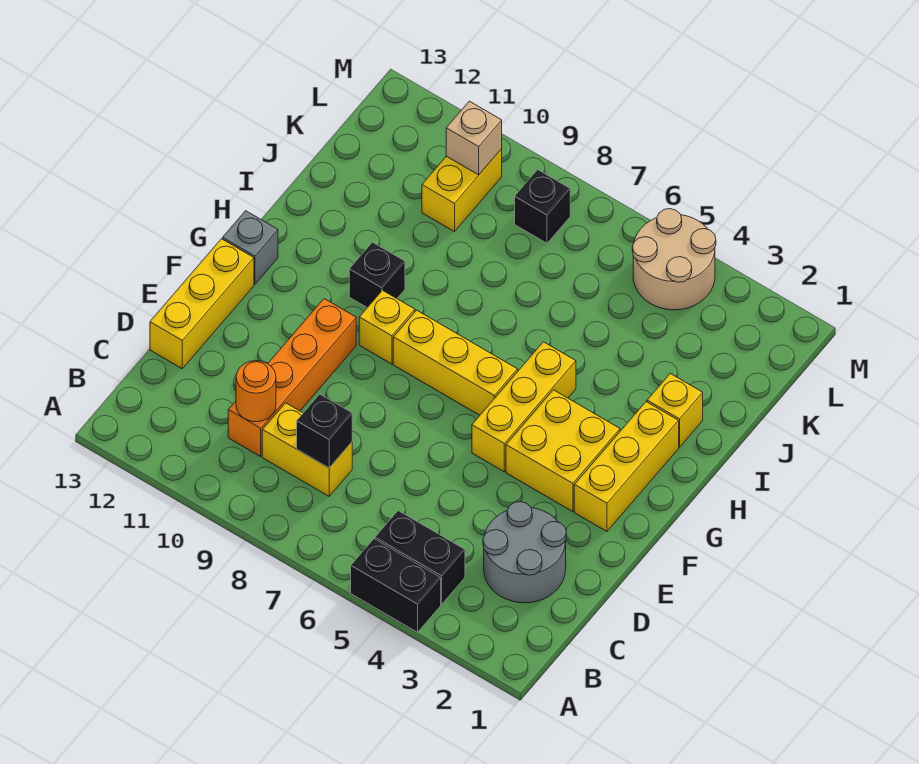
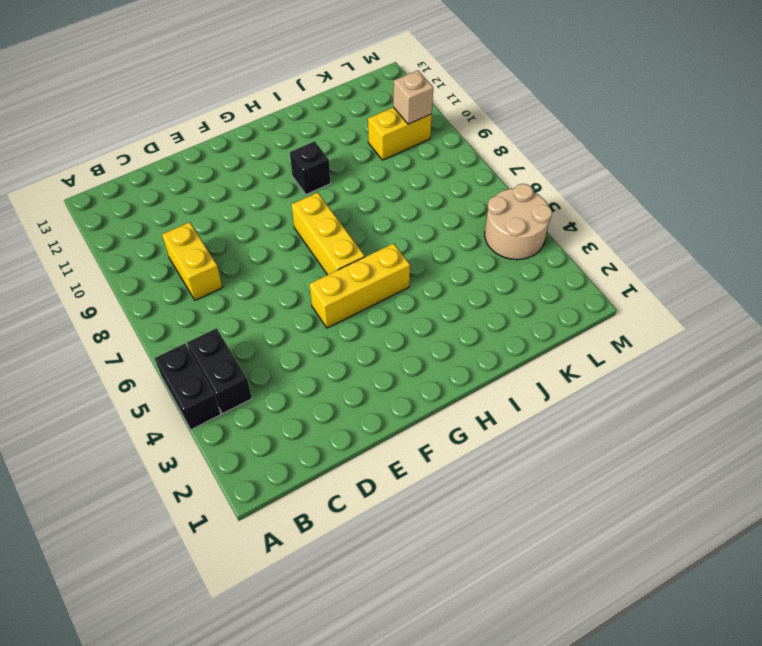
none -> grey round brick C2:D3 level 1
none -> orange brick C10:F10 level 1
none -> yellow brick D13:F13 level 1

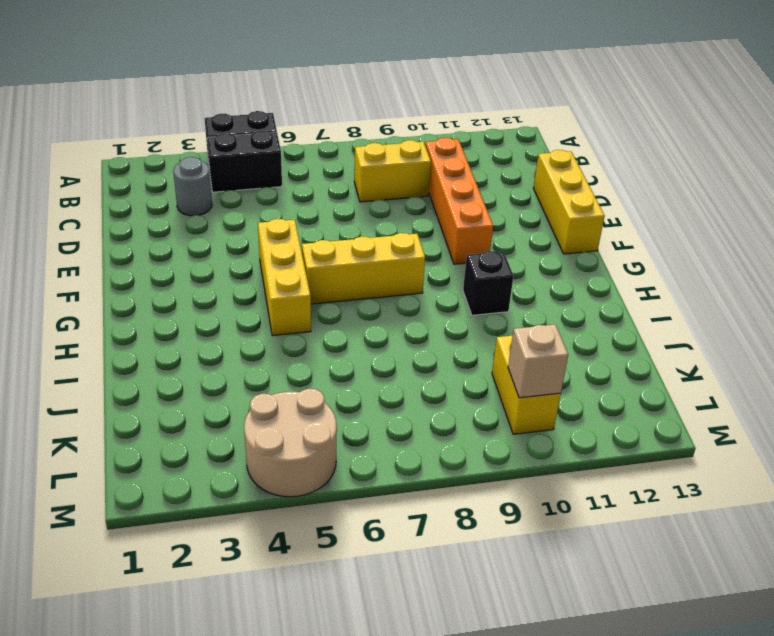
grey round brick C3 level 1 -> grey round brick C2:D3 level 1
none -> yellow brick F2:H2 level 1
none -> yellow brick F3:G4 level 1
none -> yellow brick G9 level 1

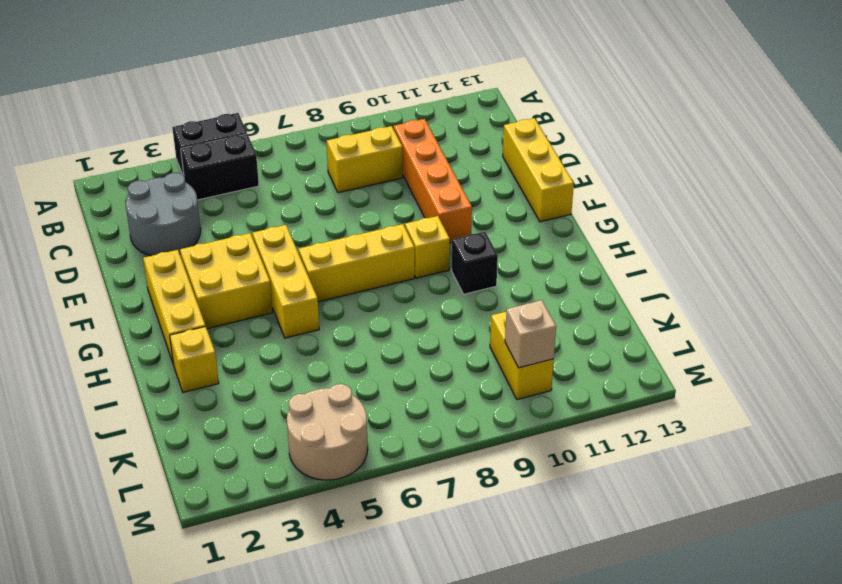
none -> grey brick G13 level 1
none -> black brick L8 level 1
none -> black brick C8 level 2

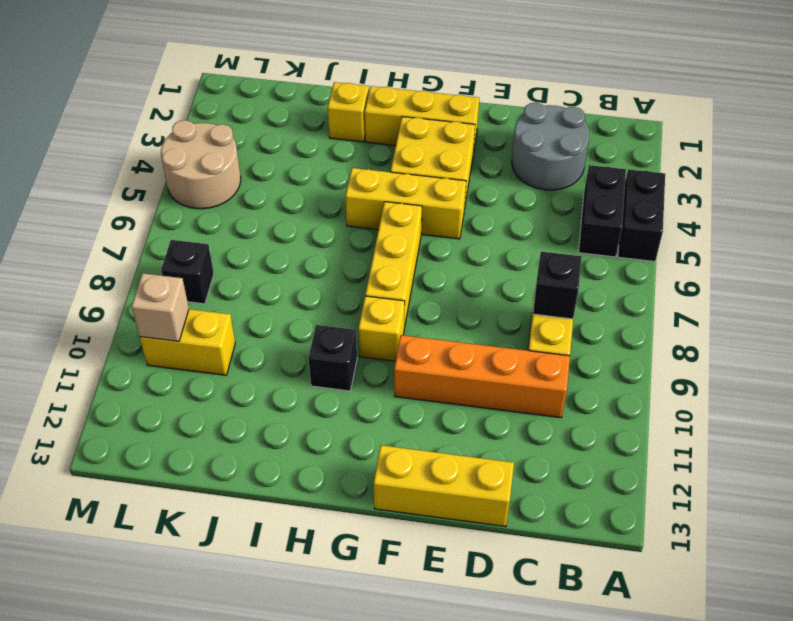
none -> grey brick G13 level 1
none -> orange round brick C10 level 2

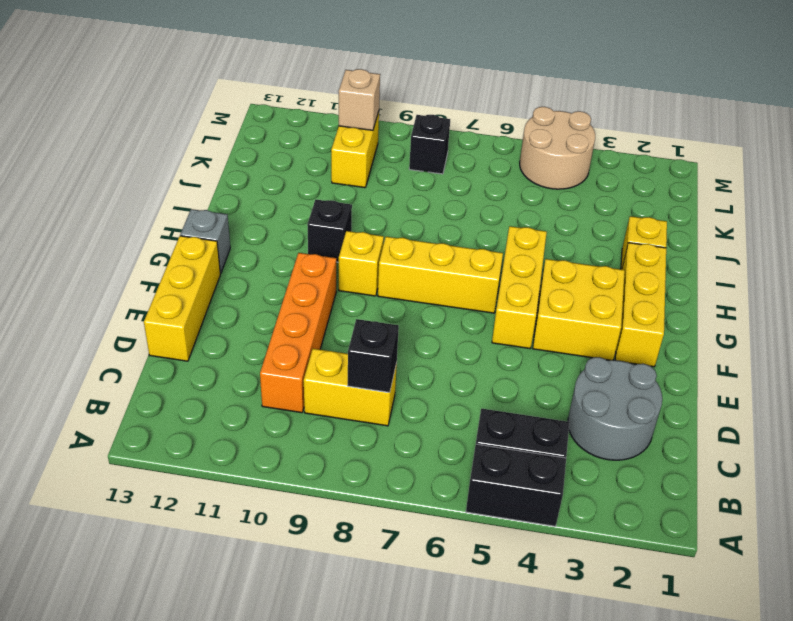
none -> orange round brick C10 level 2

